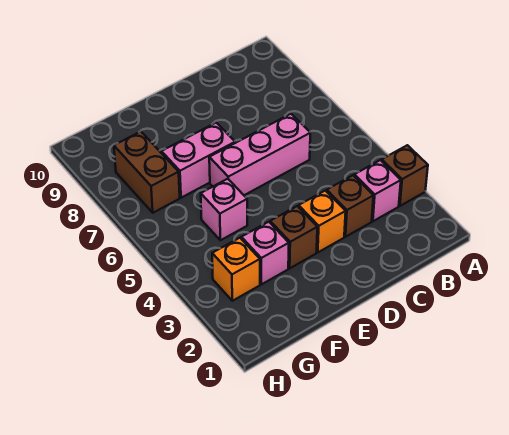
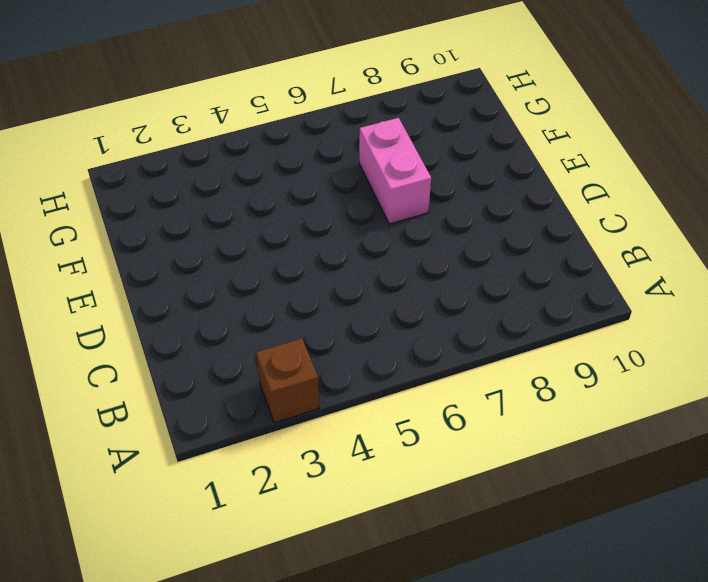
none -> pink brick B3 level 1
none -> brown brick C3 level 1

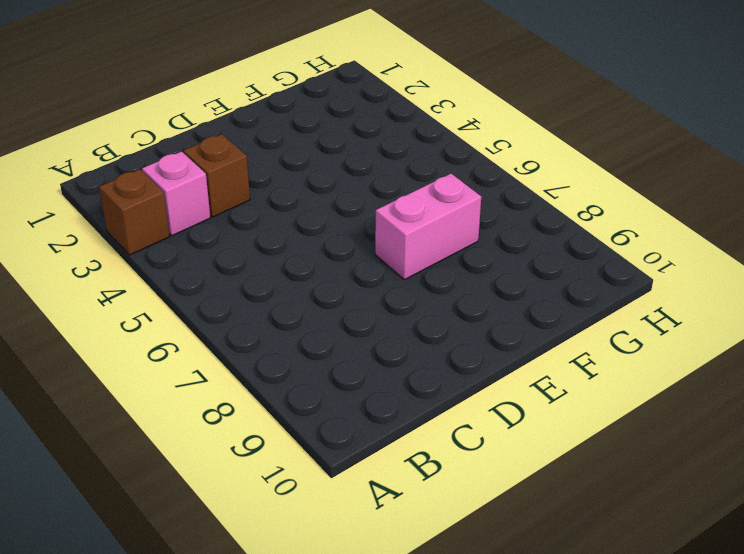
none -> pink brick C6:E6 level 1
none -> orange brick D3 level 1

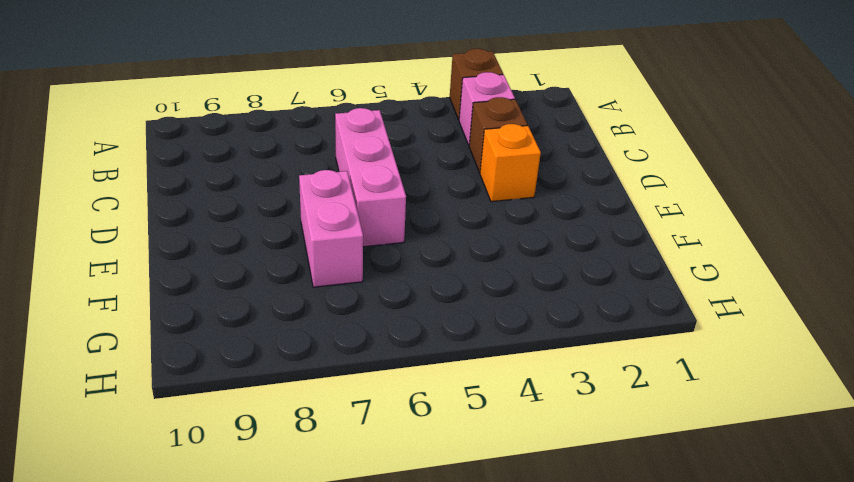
none -> brown brick E3 level 1
none -> pink brick F3 level 1

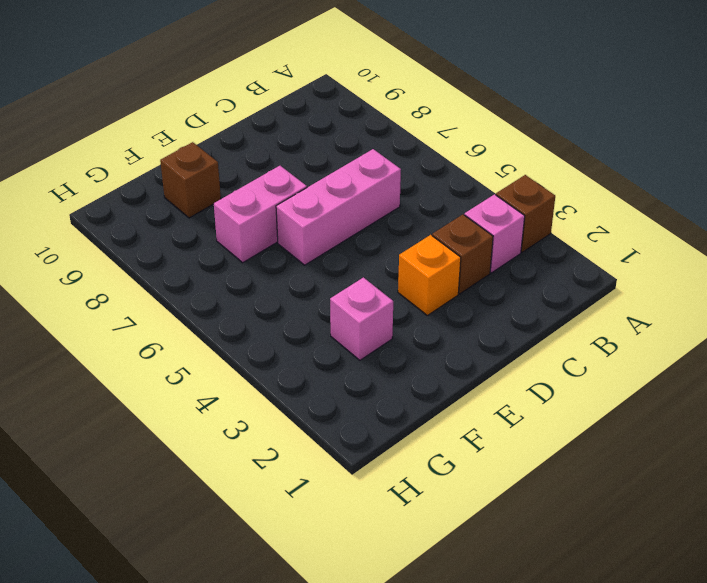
brown brick F9 level 1 -> brown brick E3 level 1
none -> pink brick F5 level 1
none -> orange brick G3 level 1

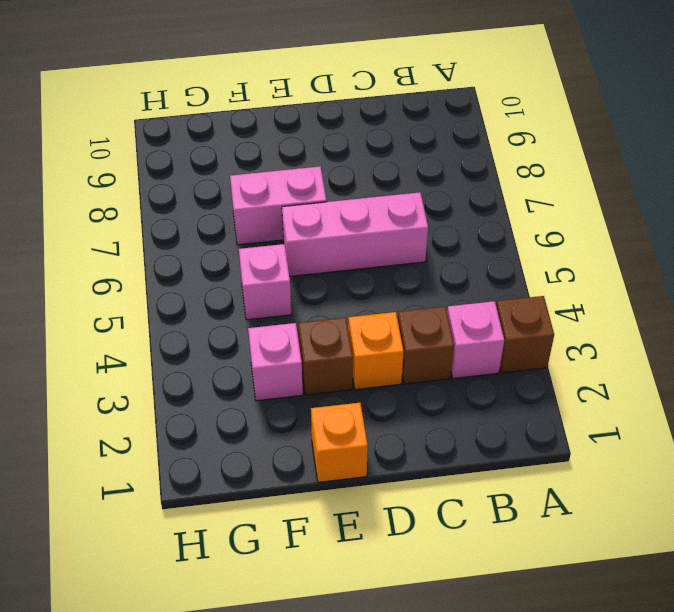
orange brick E1 level 1 -> orange brick G3 level 1
none -> brown brick G7:G8 level 1

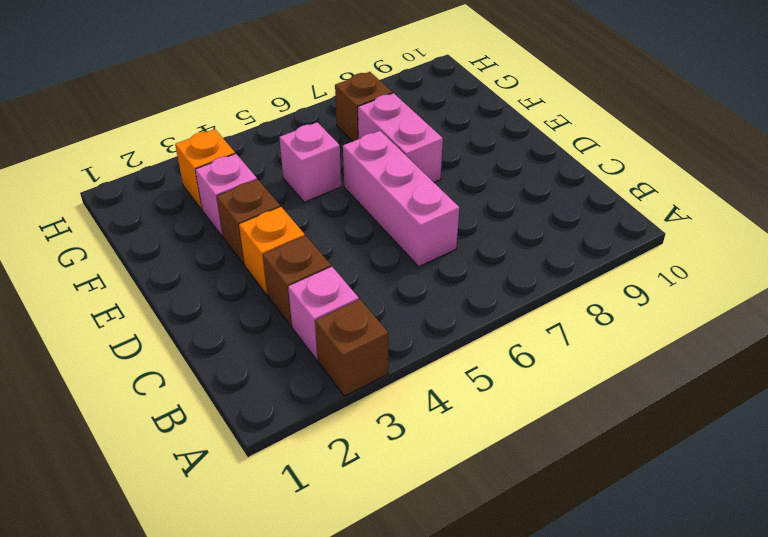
brown brick G7 level 1 -> brown brick G7:G8 level 1

